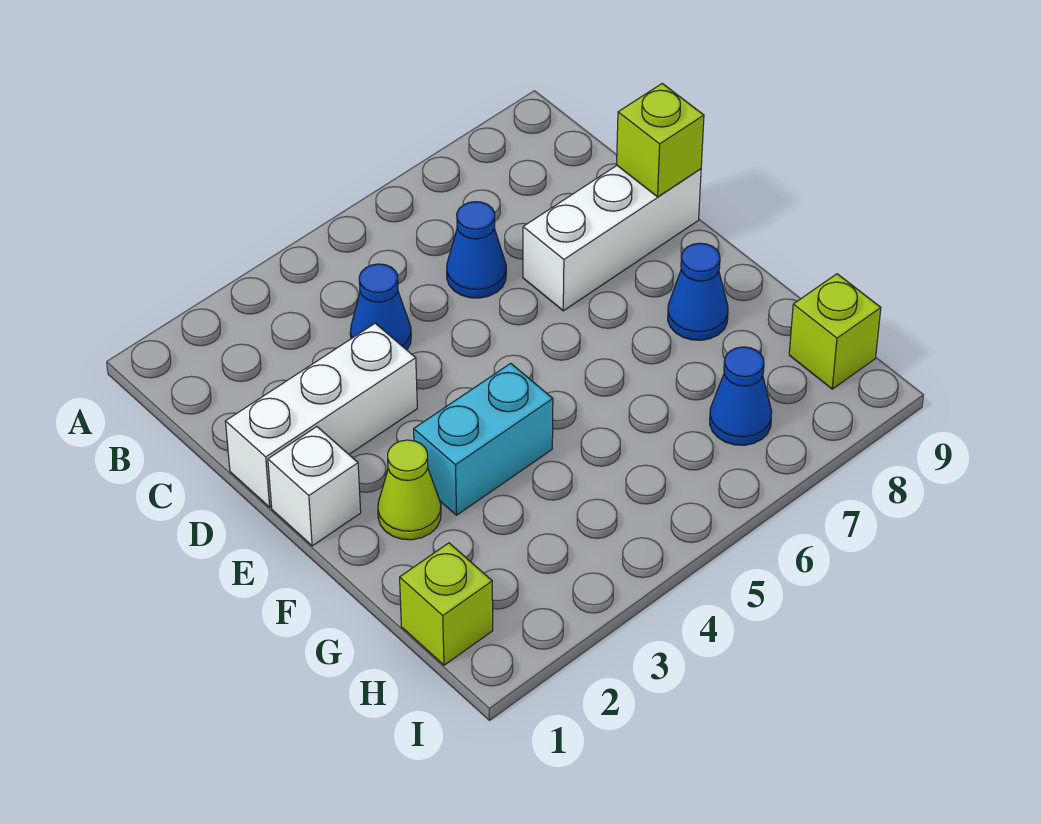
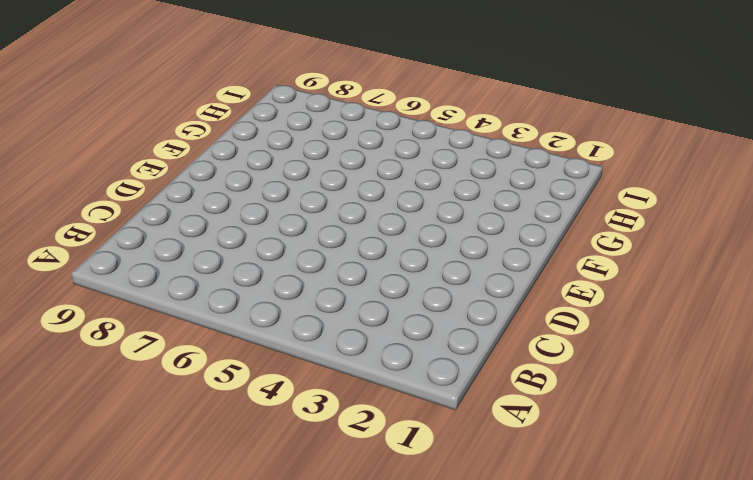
none -> blue cone C4 level 1
none -> blue cone C6 level 1
none -> white brick D1:D3 level 1

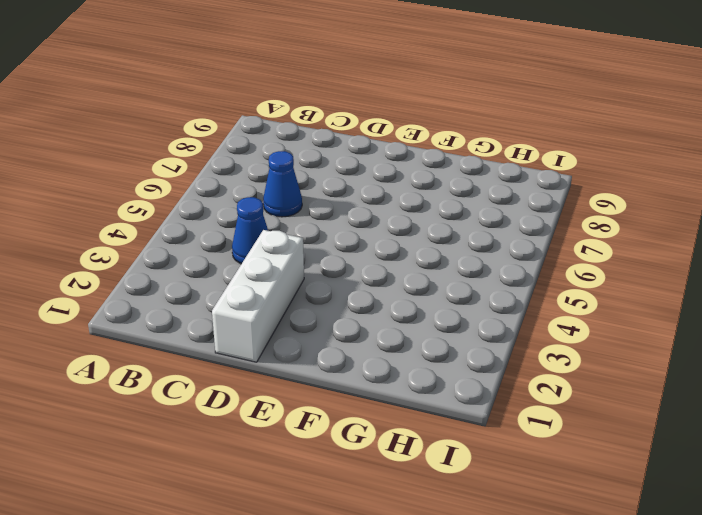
none -> white brick D7:D9 level 1
none -> white brick E1 level 1
none -> lime cone F2 level 1

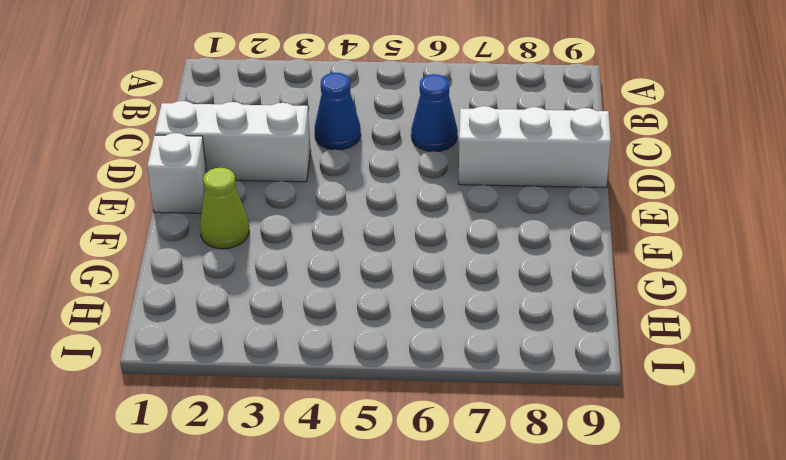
none -> cyan brick F3:F4 level 1
none -> blue cone F8 level 1
none -> lime brick H1 level 1

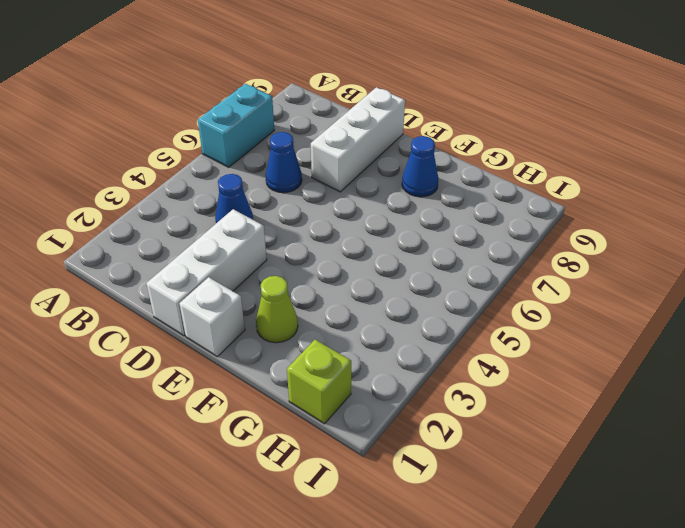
cyan brick A6:A7 level 1 -> cyan brick F3:F4 level 1
none -> blue cone H7 level 1
none -> lime brick H9 level 1
none -> lime brick D9 level 2

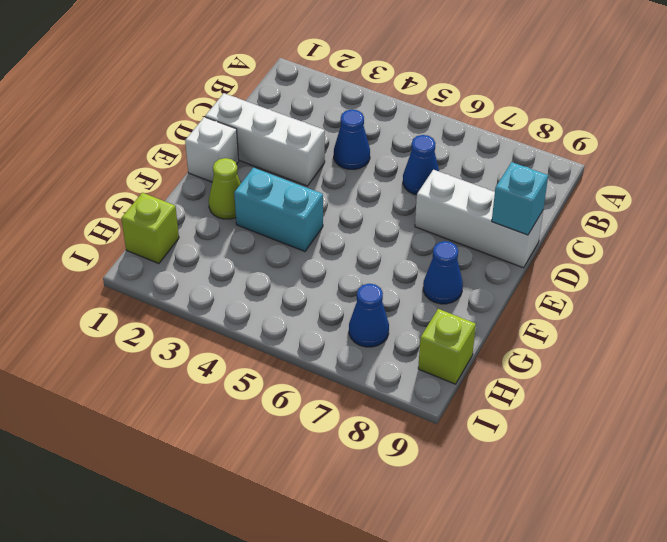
cyan brick D9 level 2 -> lime brick D9 level 2

